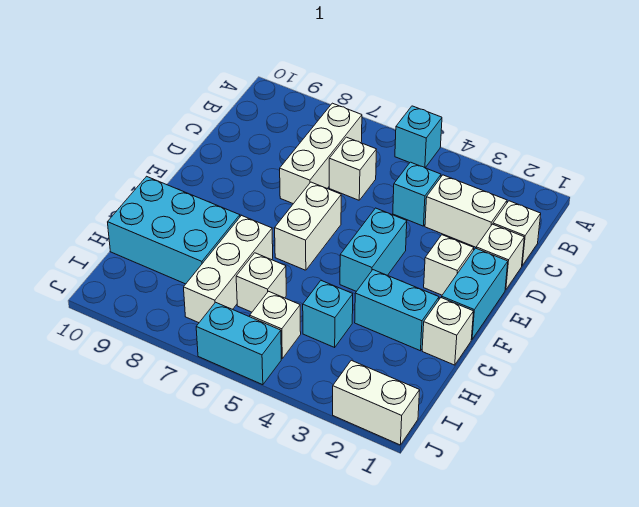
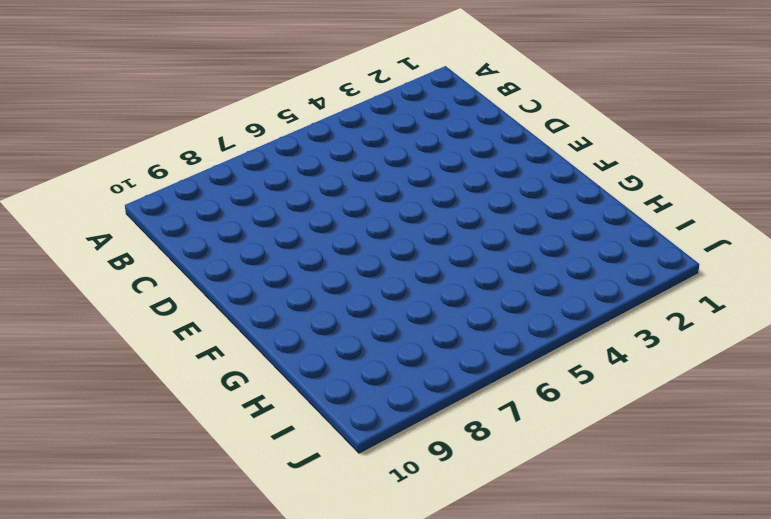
none -> cyan brick A5 level 1
none -> white brick B7:D7 level 1
none -> white brick C1 level 1

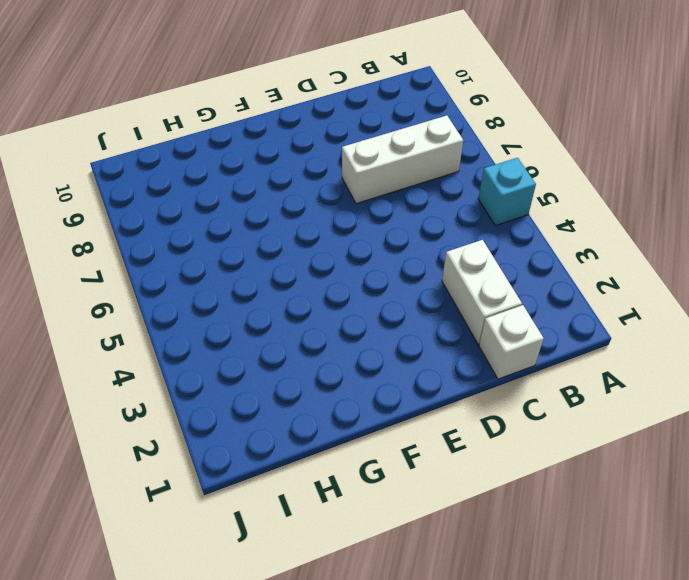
none -> cyan brick C4 level 1
none -> white brick C6 level 1
none -> white brick D1 level 1

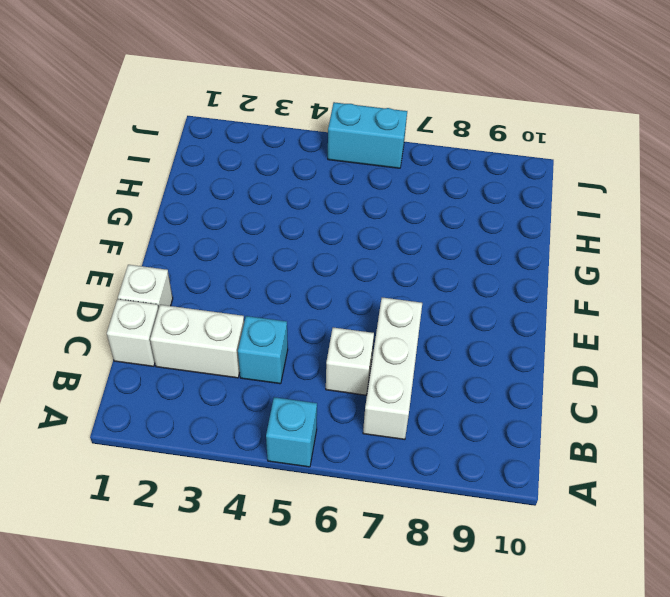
none -> cyan brick E1:F1 level 1
none -> white brick E2 level 1
none -> cyan brick E4:F4 level 1

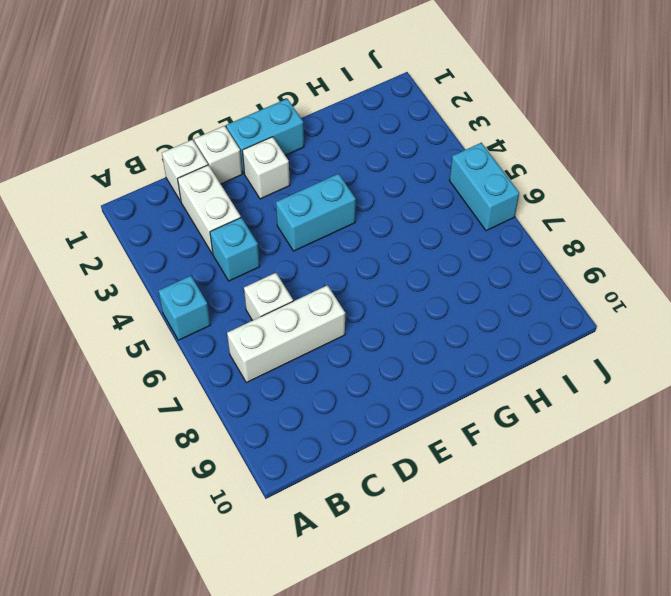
none -> white brick E6:F6 level 1
none -> white brick G1 level 1
none -> cyan brick G2:G3 level 1

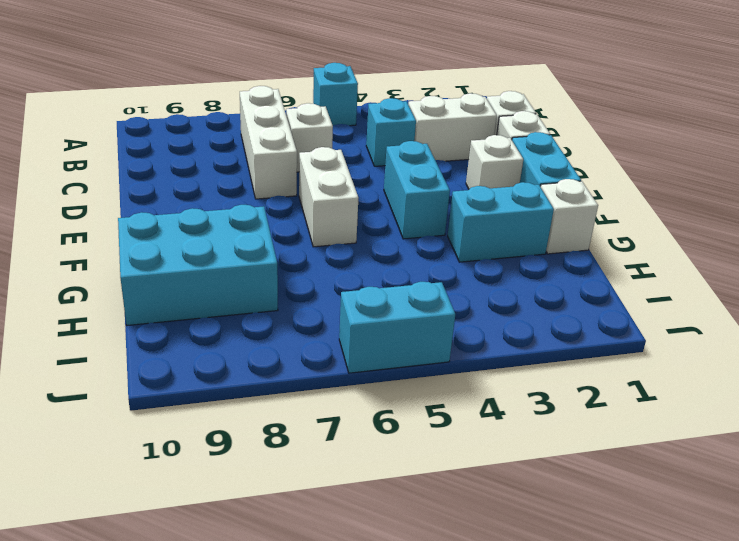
none -> white brick G7:I7 level 1
none -> cyan brick H4 level 1
none -> white brick H6 level 1

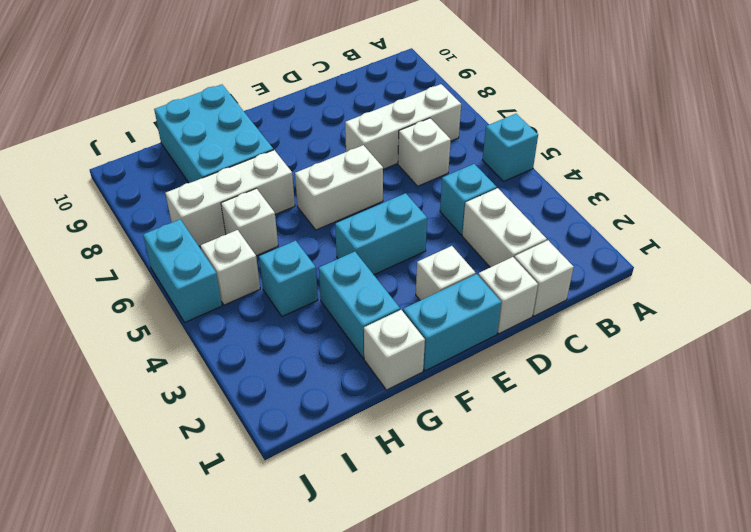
none -> white brick J1:J2 level 1

